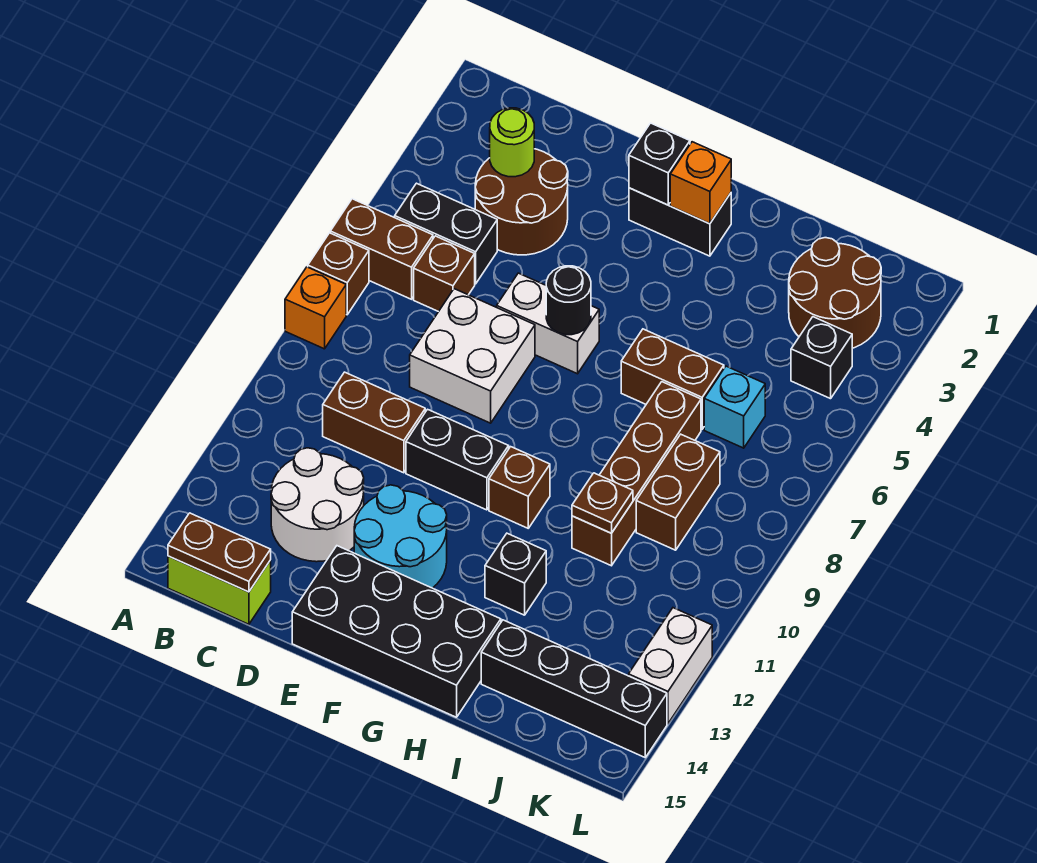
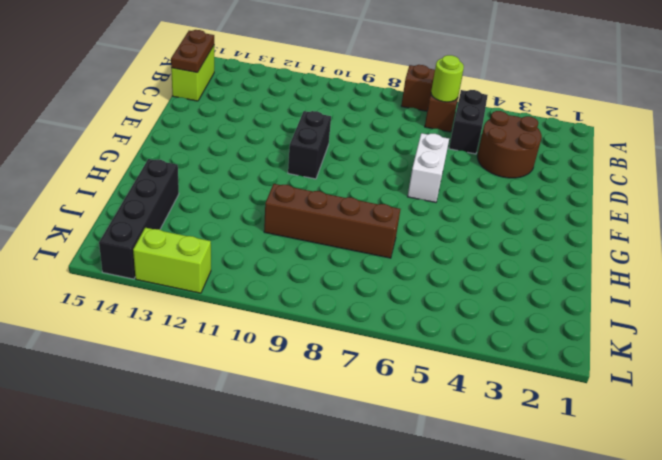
lime round brick B6 level 2 -> lime round brick C3 level 2
lime brick L12:L13 level 1 -> white brick L12:L13 level 1
none -> orange brick A8 level 1
none -> brown brick C6 level 1
none -> brown brick C10:D10 level 1
none -> white round brick C12:D13 level 1

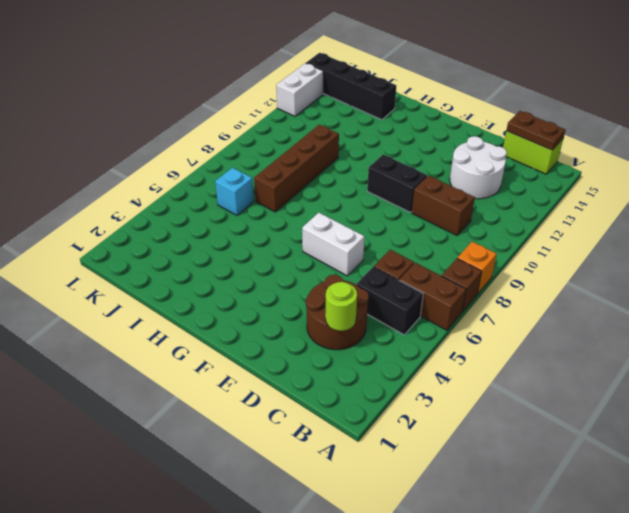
none -> white brick D7:E8 level 1
none -> cyan round brick E12:F13 level 1
none -> black brick E14:H15 level 1
none -> black brick F2:G2 level 1

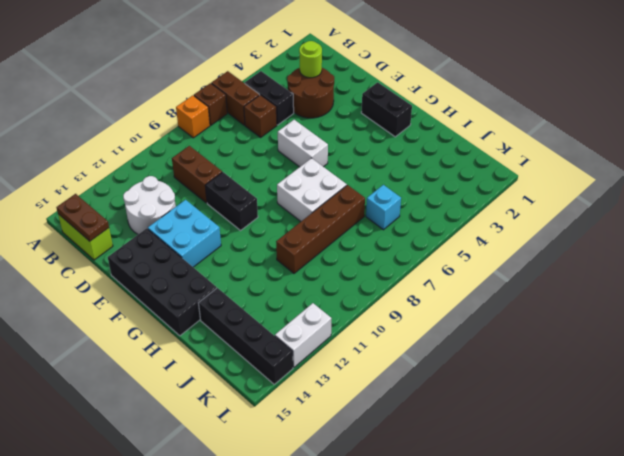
cyan brick E12:F13 level 1 -> cyan round brick E12:F13 level 1
white brick G7:H8 level 1 -> white brick D7:E8 level 1
none -> brown brick G10 level 1
none -> brown brick H6:I6 level 1
none -> black brick H12 level 1
none -> brown round brick J2:K3 level 1

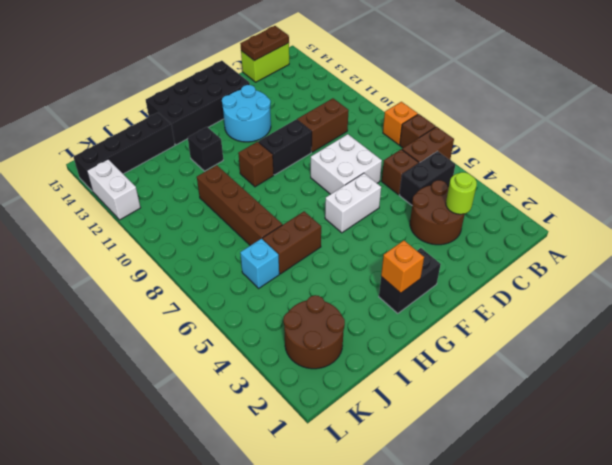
none -> white round brick C12:D13 level 1
none -> brown brick J8:J9 level 1
none -> black brick K4 level 1
none -> black brick F2 level 2

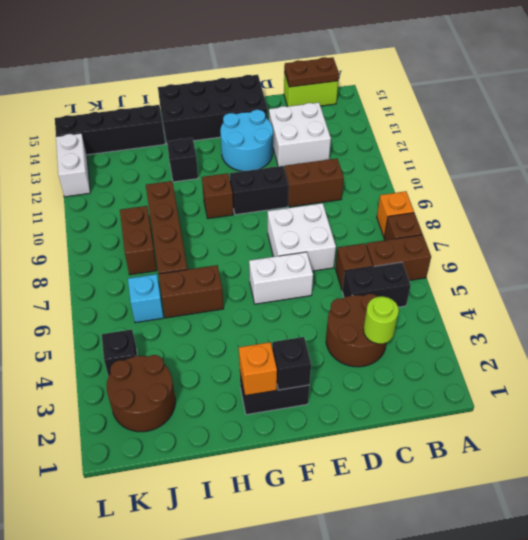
white brick C12:D13 level 1 -> white round brick C12:D13 level 1
none -> black round brick F6 level 2
none -> brown plate I10 level 2

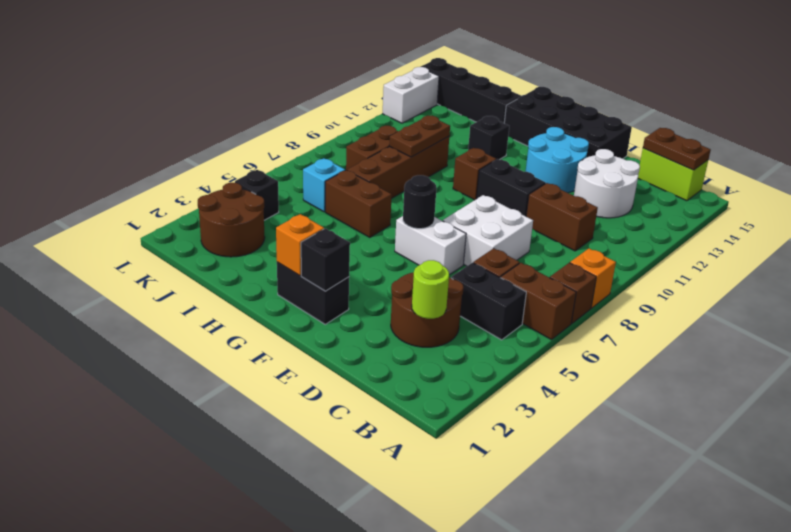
brown plate I9:I10 level 2 -> brown plate I10 level 2

